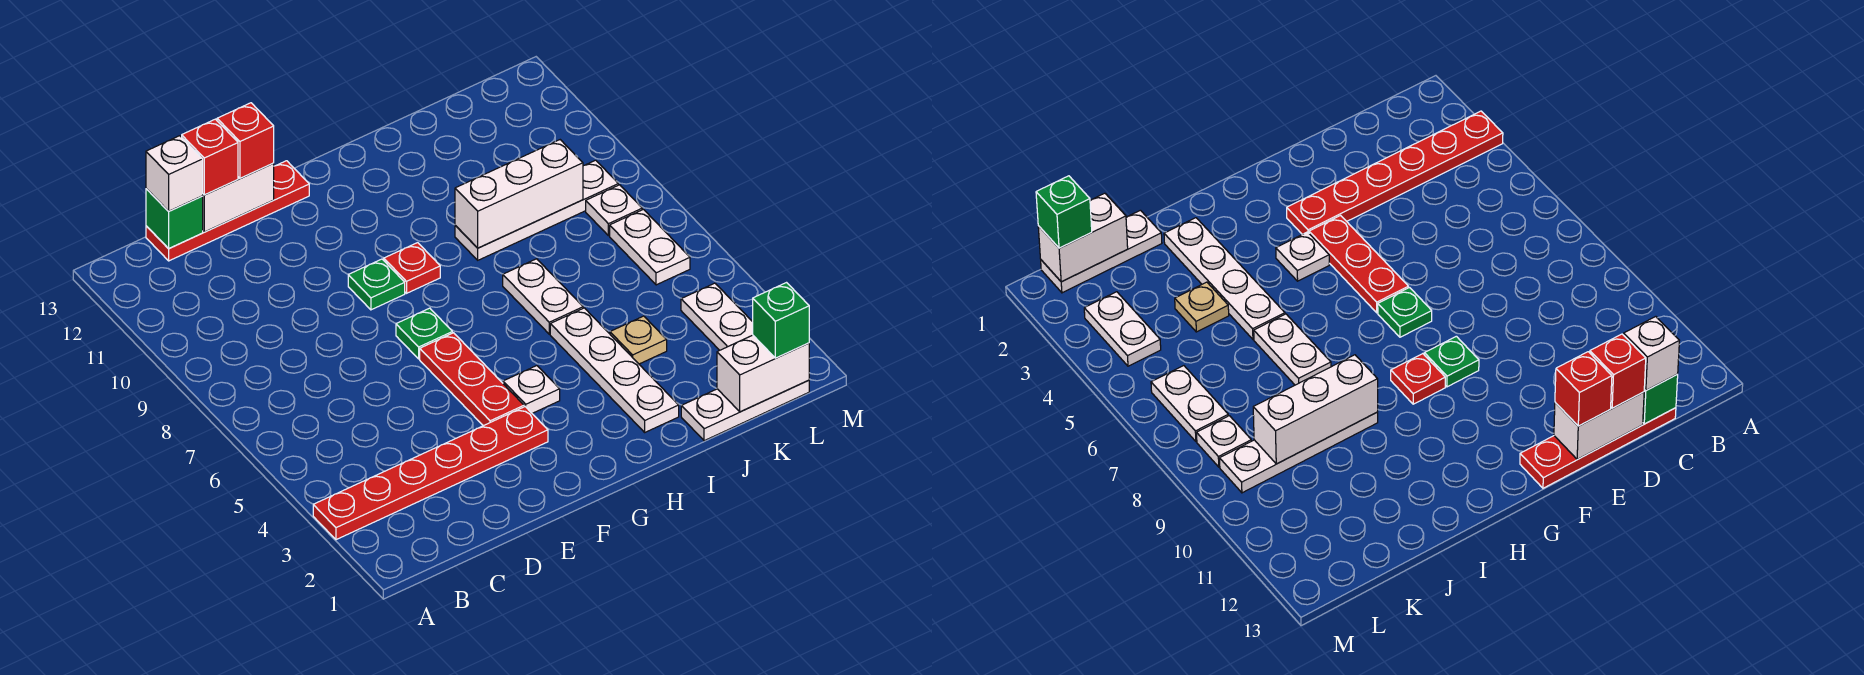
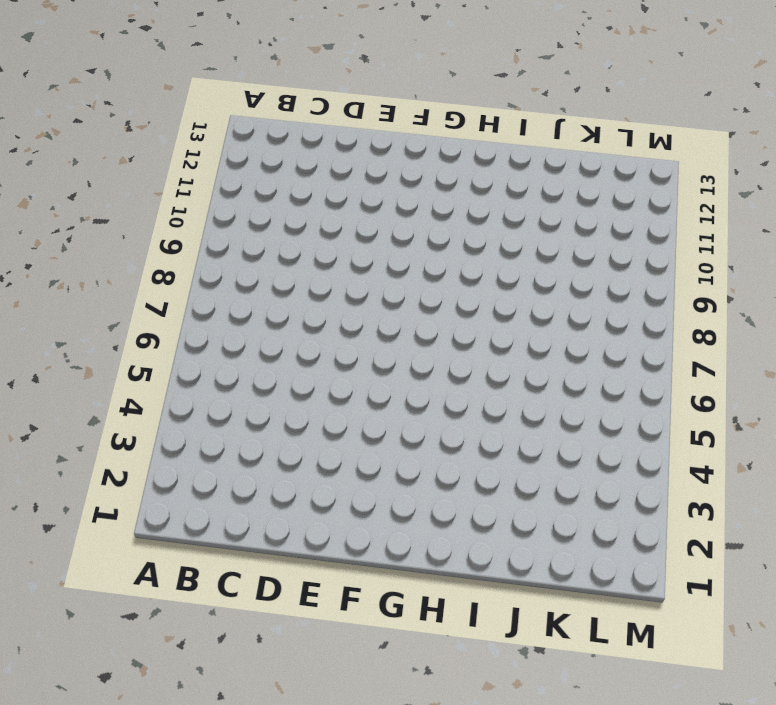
none -> red plate A3:F3 level 1
none -> red plate C13:F13 level 1
none -> red plate F4:F6 level 1

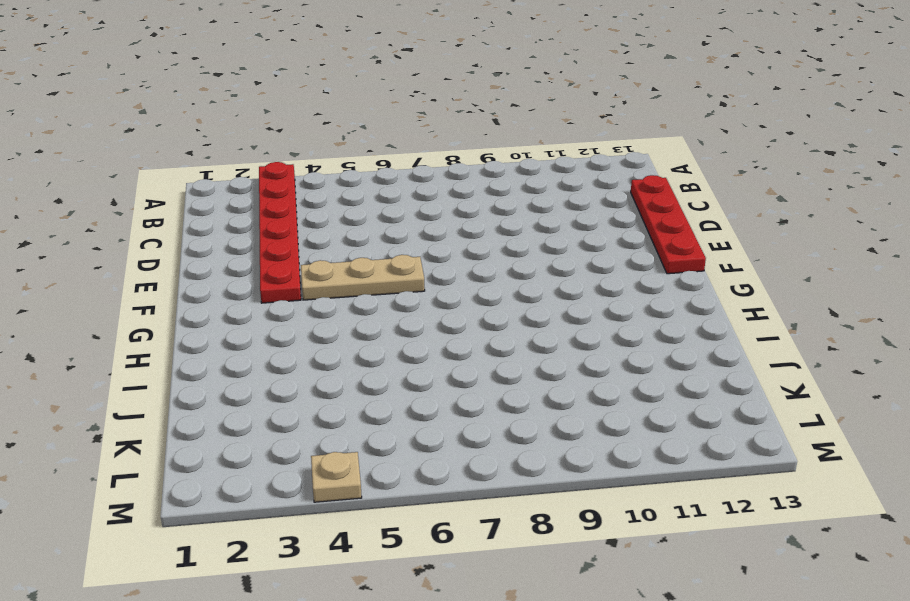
tan plate F4:F6 level 1 -> red plate F4:F6 level 1
tan plate M4 level 1 -> tan plate J4 level 1
none -> green plate F7 level 1
none -> green plate F9 level 1
none -> white plate G4 level 1

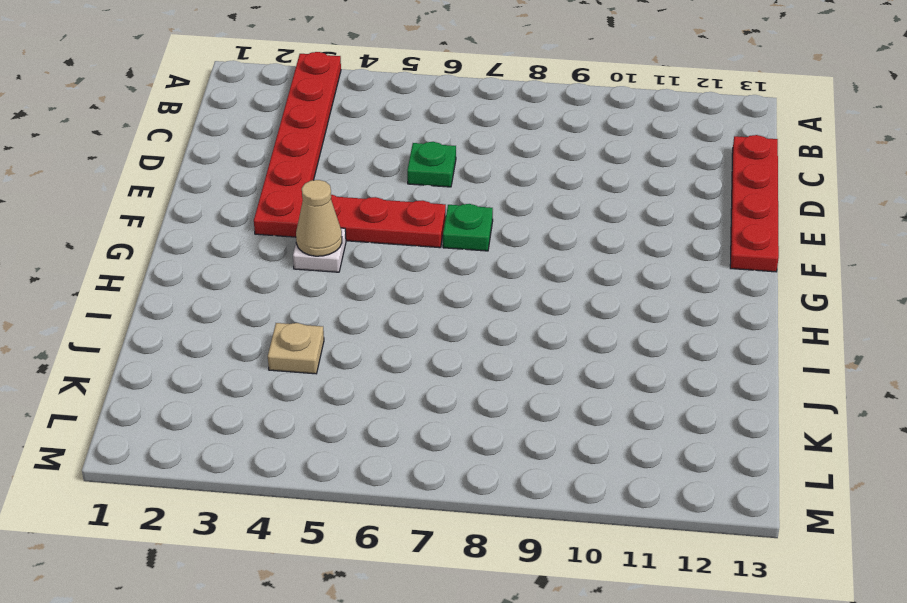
green plate D6 level 1 -> green plate F9 level 1
tan cone G4 level 2 -> none
none -> red plate G9 level 1
none -> white plate I2:I5 level 1
none -> white plate I6:I7 level 1

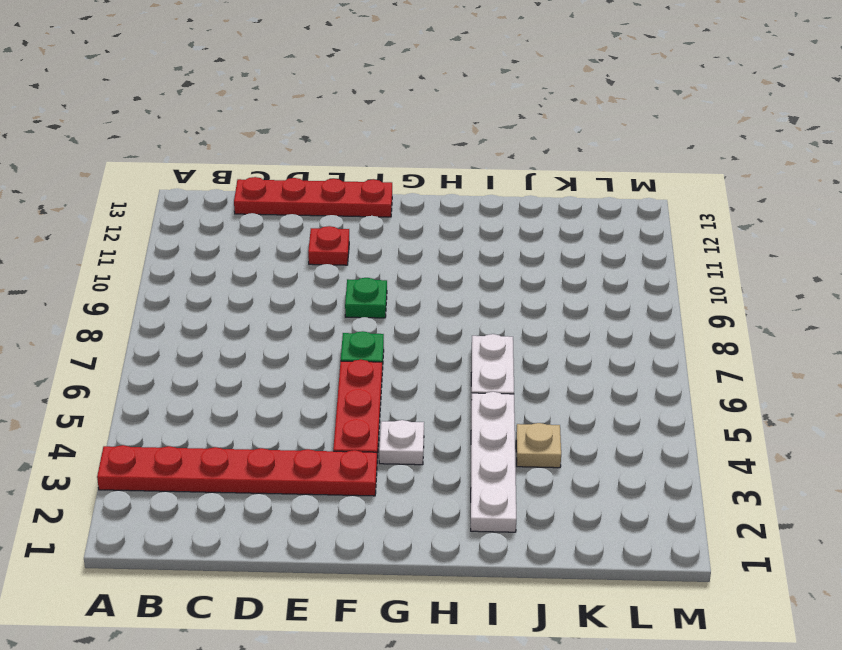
red plate E11 level 1 -> red plate G9 level 1
none -> white plate I9:L9 level 1
none -> white plate J1:L1 level 1
none -> white plate L3:L4 level 1

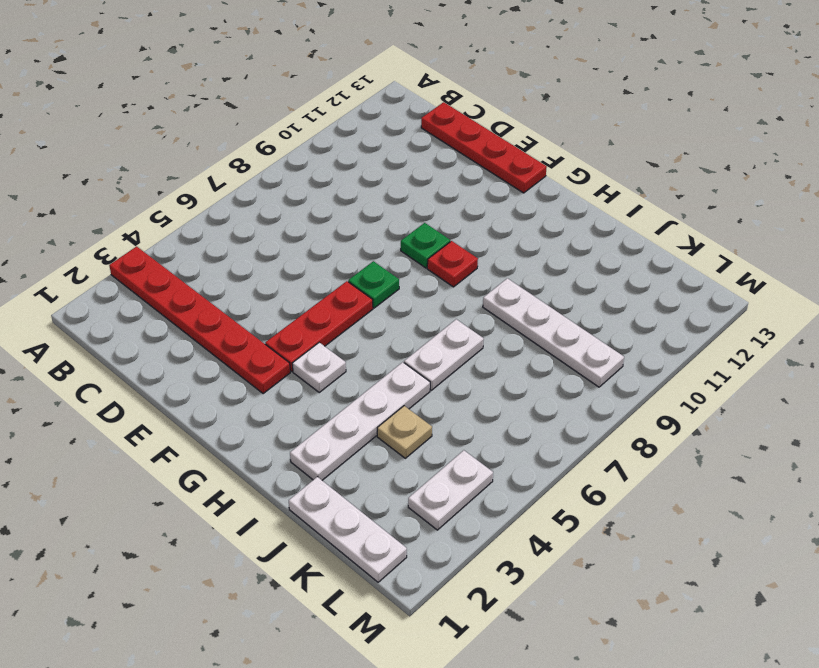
none -> white plate L6:L7 level 1
none -> white plate L8 level 1
none -> green brick C13 level 2

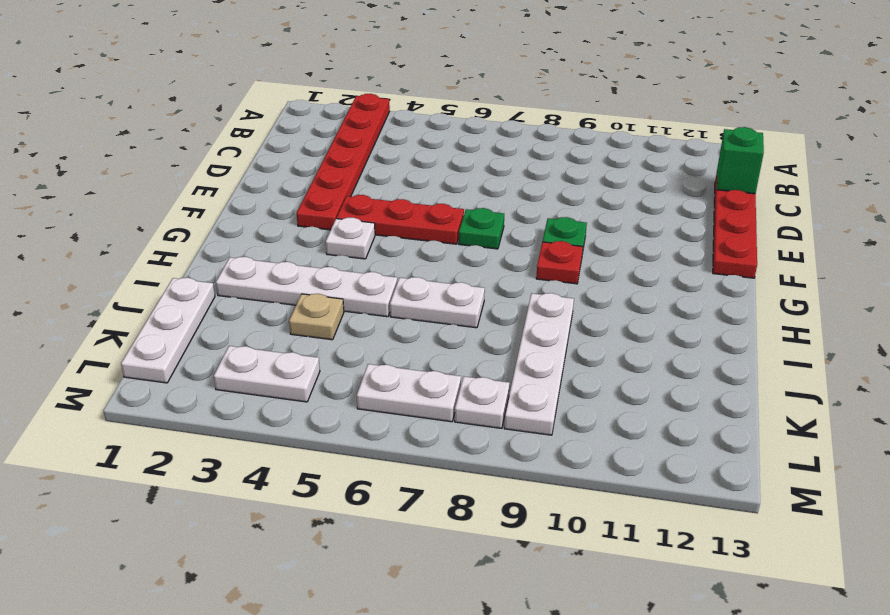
none -> white brick D13:E13 level 2
none -> white brick I9:K9 level 2
none -> white brick K1:L1 level 2

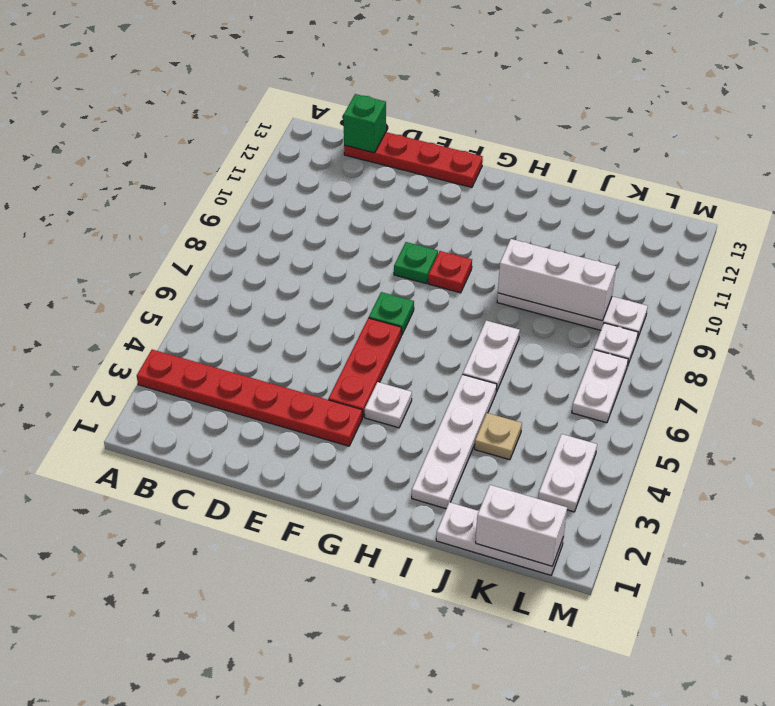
none -> white brick D13:E13 level 2
none -> white brick C13 level 3
none -> red brick D13 level 3

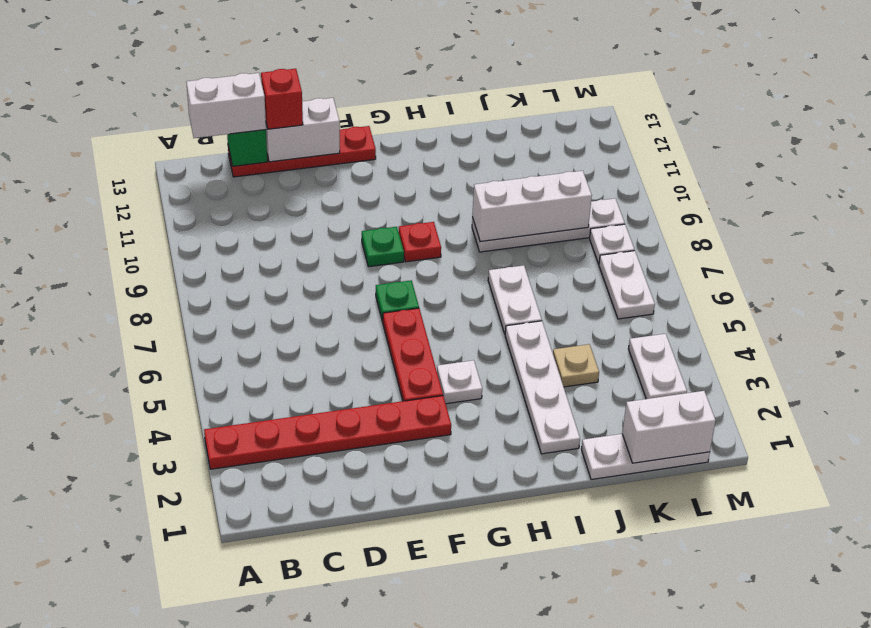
white brick B13:C13 level 3 -> white brick C13 level 3
none -> red brick E13 level 3
none -> green brick L1 level 3

